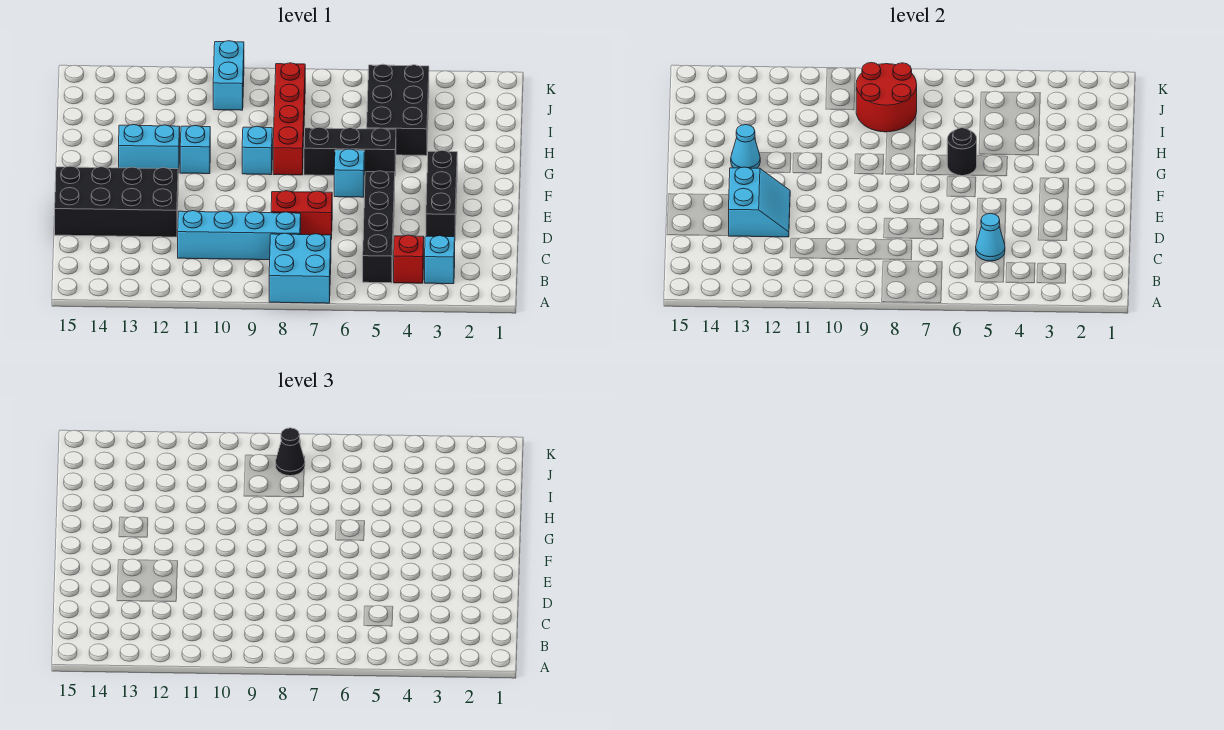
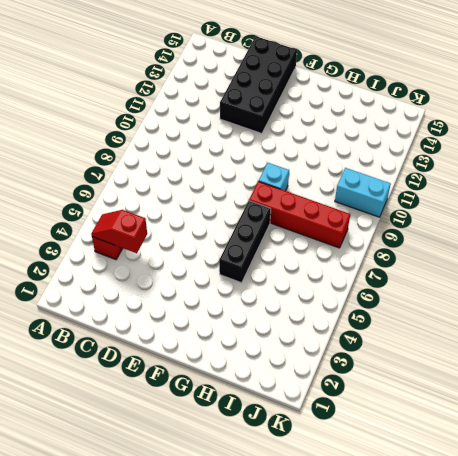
red slope B4:C4 level 2 top C -> none
none -> cyan brick A7:B8 level 1
none -> cyan brick B3 level 1
none -> black brick B5:E5 level 1

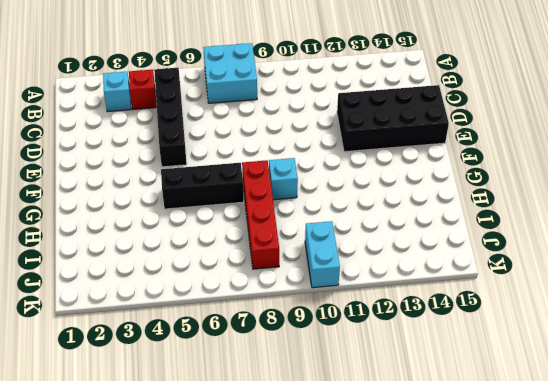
none -> cyan brick C8:C11 level 1
none -> black brick D3:F3 level 1
none -> red brick D7:D8 level 1

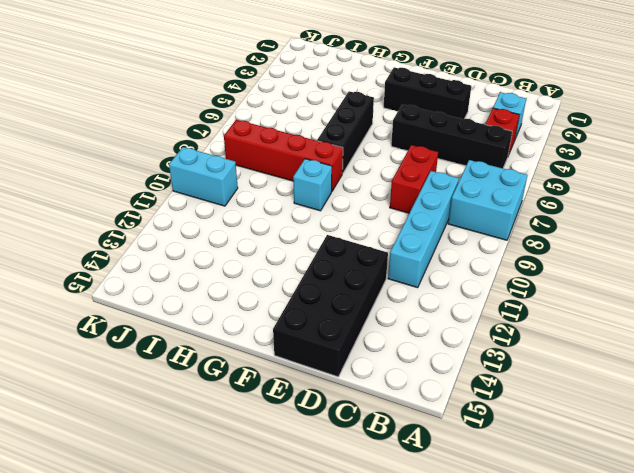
none -> cyan brick F6 level 1
none -> cyan brick G11 level 1
none -> cyan brick G12:G13 level 1

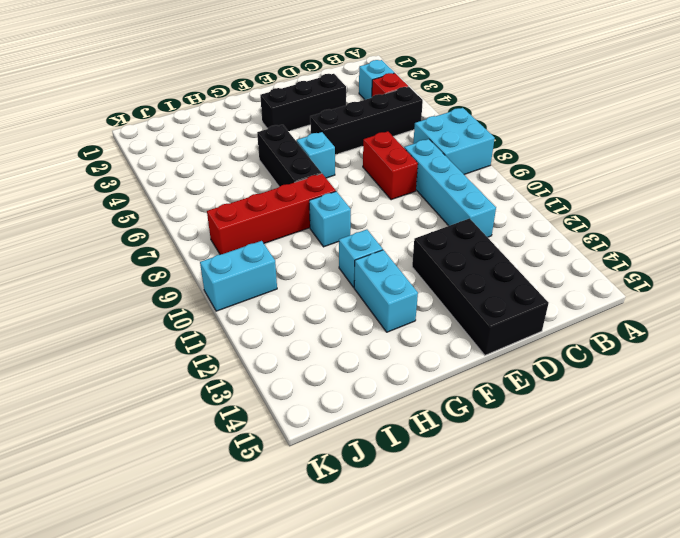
none -> black brick H4:J5 level 1
none -> cyan cone C5 level 2
none -> cyan slope D12:E13 level 2 top 13

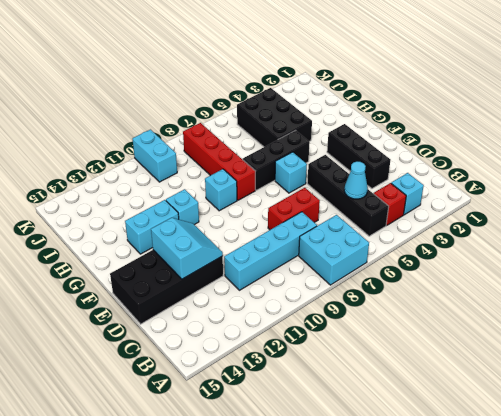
none -> black round brick G6 level 2
none -> cyan cone G13 level 2
none -> red round brick I8:J9 level 2

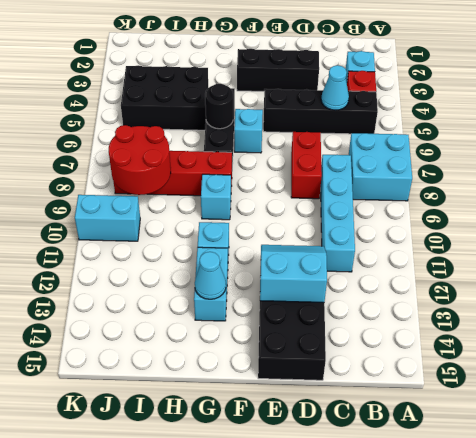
none -> black cone J8 level 3

